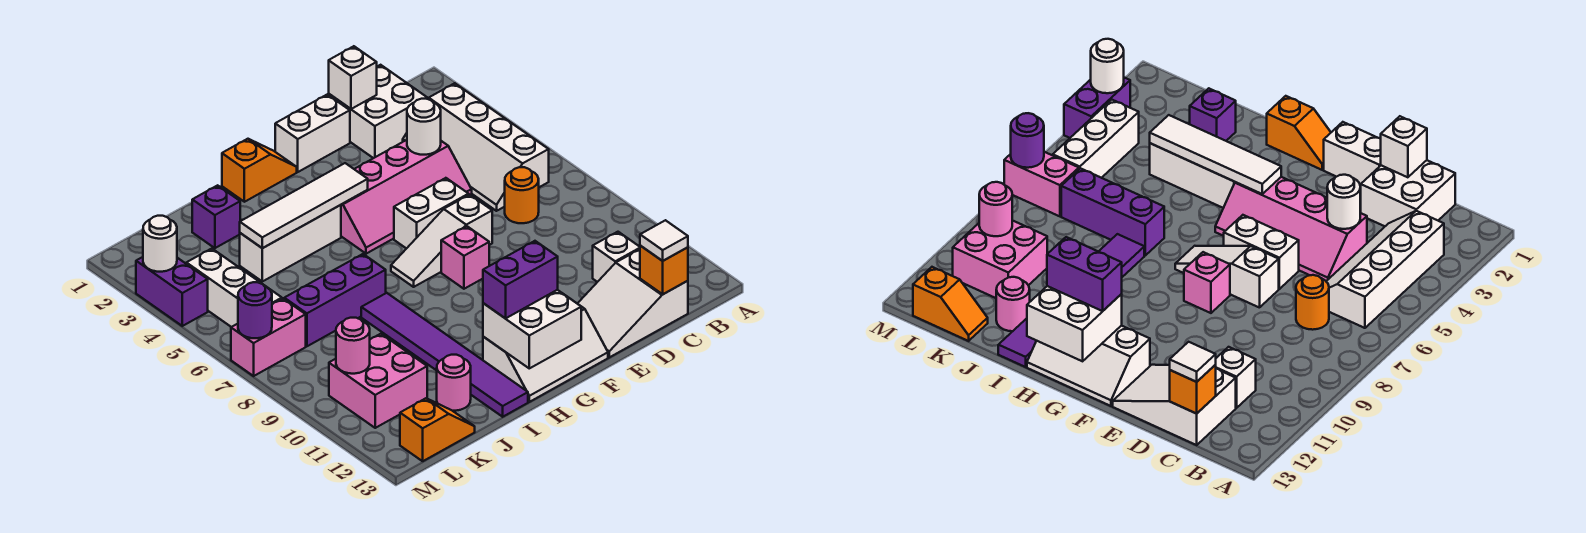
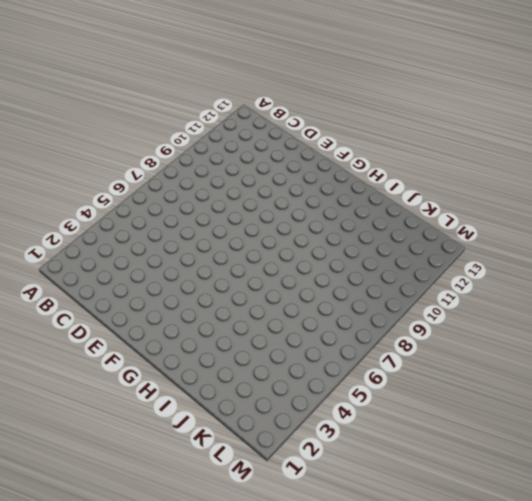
none -> white slope B3:C6 level 1 top B
none -> white brick C1:D2 level 1
none -> orange round brick C7 level 1
none -> white brick C11 level 1

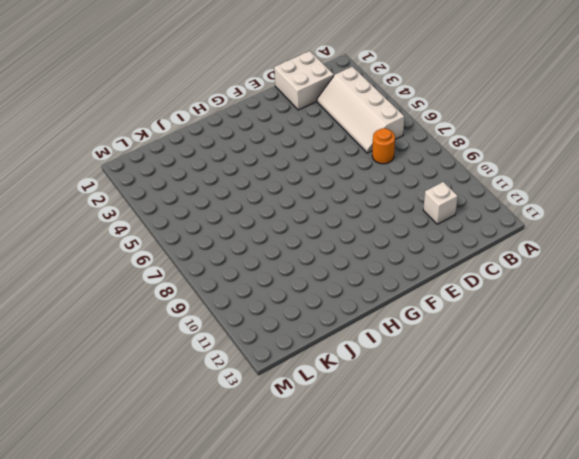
none -> white slope C12:E13 level 1 top C
none -> pink slope D4:G5 level 1 top 4
none -> white brick E1:F1 level 1
none -> white brick E6:F6 level 1

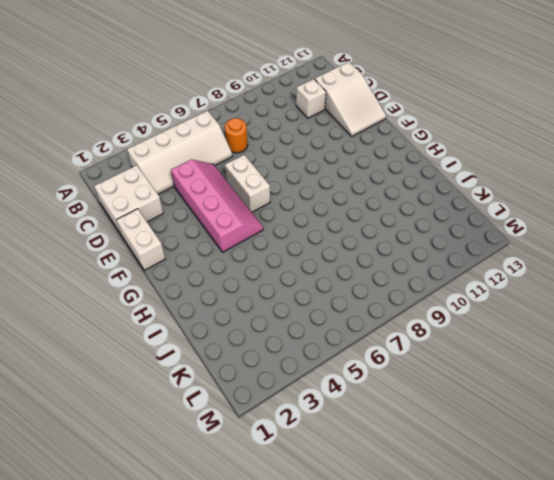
none -> white slope E7:G7 level 1 top E
none -> pink brick F8 level 1
none -> white slope F12:H13 level 1 top 12
none -> orange slope G1:H1 level 1 top H

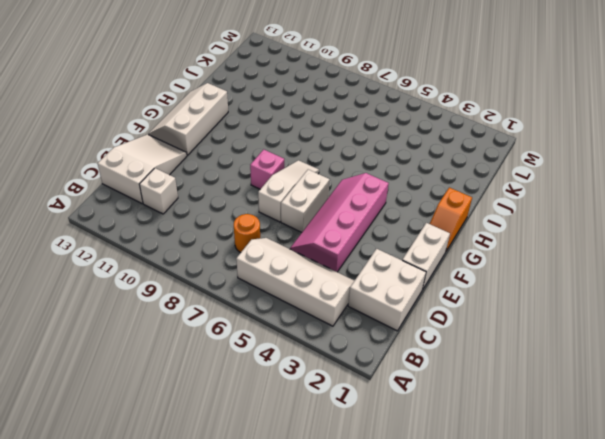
none -> white brick H4:J4 level 1
none -> purple brick I7:K7 level 1
none -> purple tile I8:I13 level 1
none -> purple brick J2 level 1

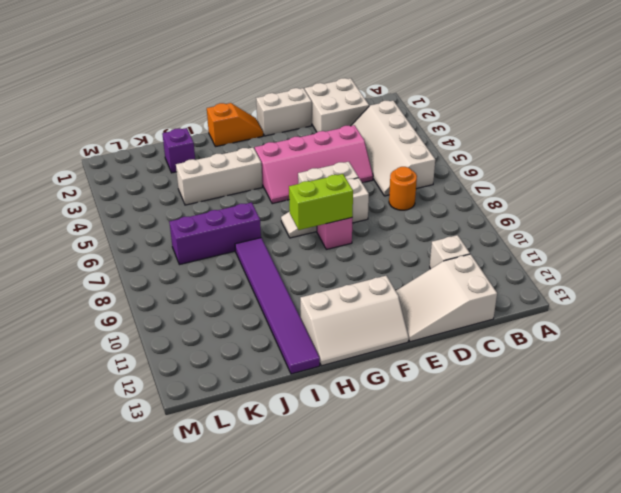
lime brick F8:G8 level 2 -> none
none -> pink round brick J12 level 1
none -> pink brick K10:L11 level 1
none -> orange slope K13:L13 level 1 top L
none -> white brick L4:L6 level 1

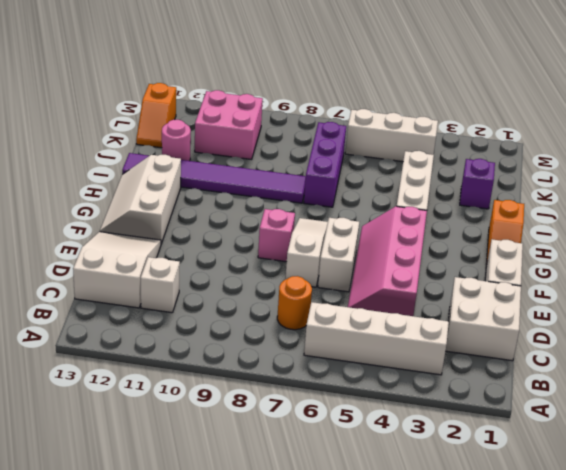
none -> pink brick L7:M7 level 1
none -> purple brick M3:M4 level 1
none -> orange brick C13 level 2
none -> white brick D1 level 2

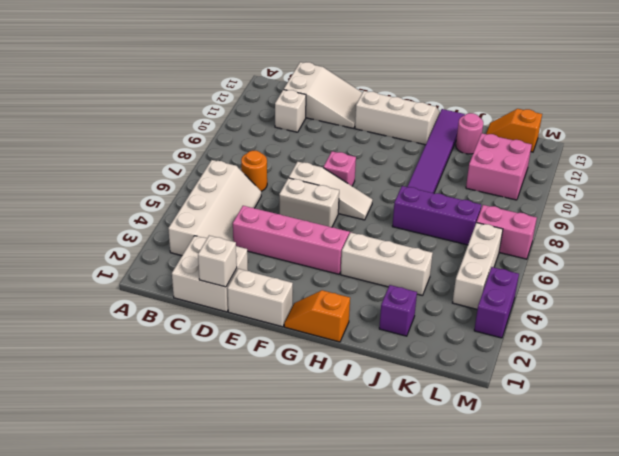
none -> orange brick C13 level 2
none -> white round brick D4 level 2
none -> white tile G4:J4 level 2
none -> white brick G12:H13 level 2

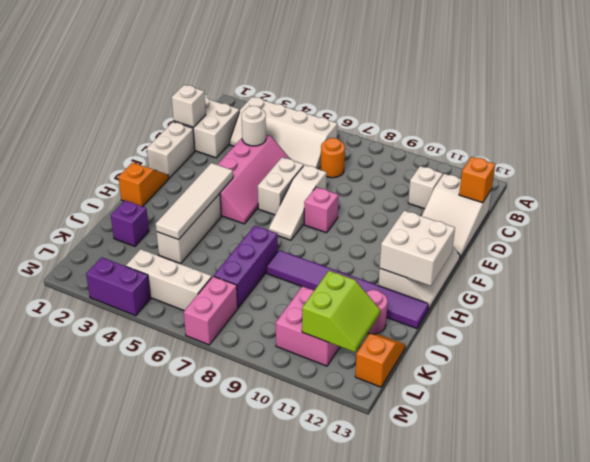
lime slope K11:L12 level 2 top 11 -> none
none -> pink round brick L10 level 2
none -> white round brick M3 level 2
none -> purple round brick M7 level 2
none -> white tile C13 level 3

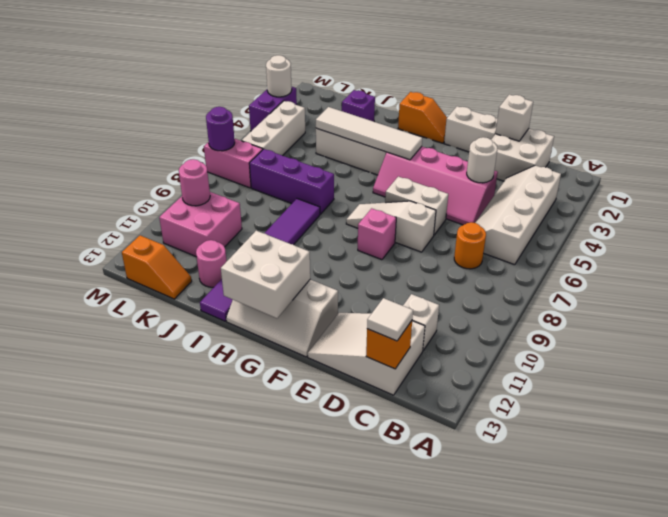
none -> purple brick G12:H12 level 3

